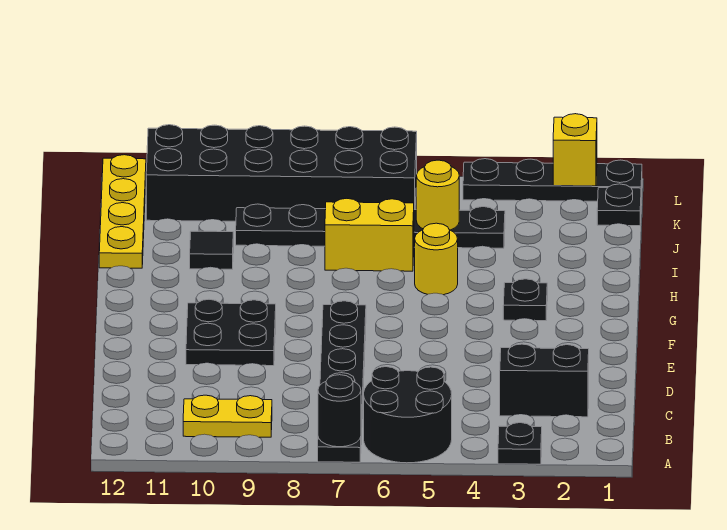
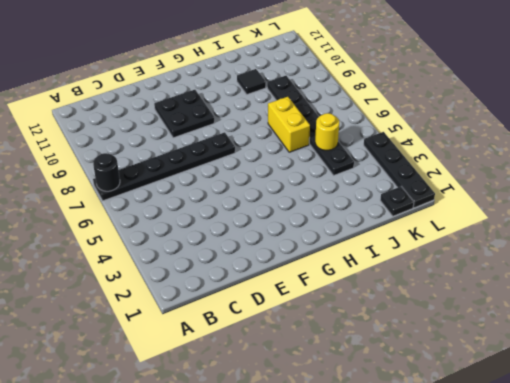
none -> black plate A3 level 1
none -> black round brick A5:B6 level 1
none -> yellow plate B9:B10 level 1

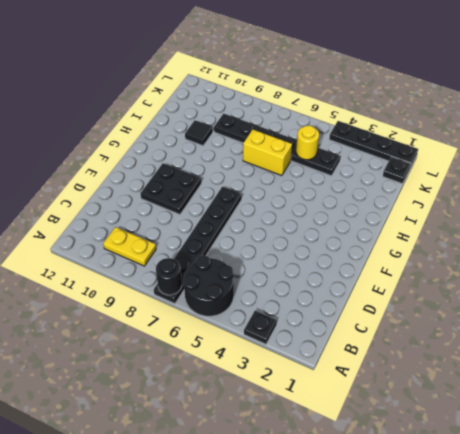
none -> black brick C2:C3 level 1
none -> black plate G3 level 1
none -> yellow round brick H5 level 1

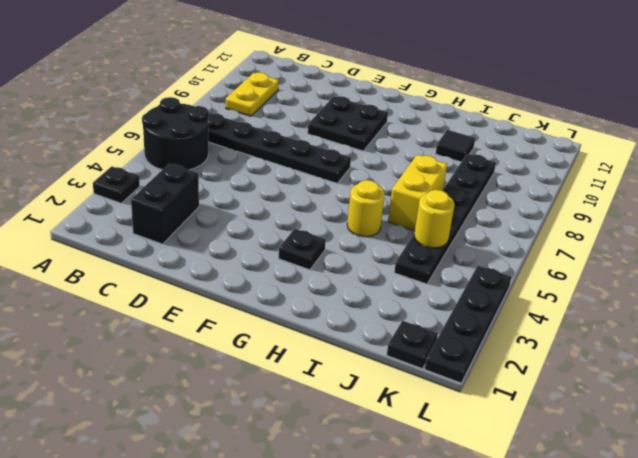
none -> yellow plate I12:L12 level 1
none -> black brick K6:L11 level 1
none -> black round brick A7 level 2

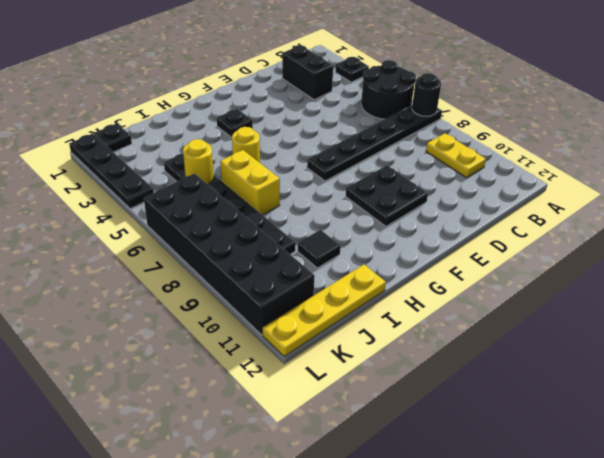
none -> yellow brick L2 level 2

